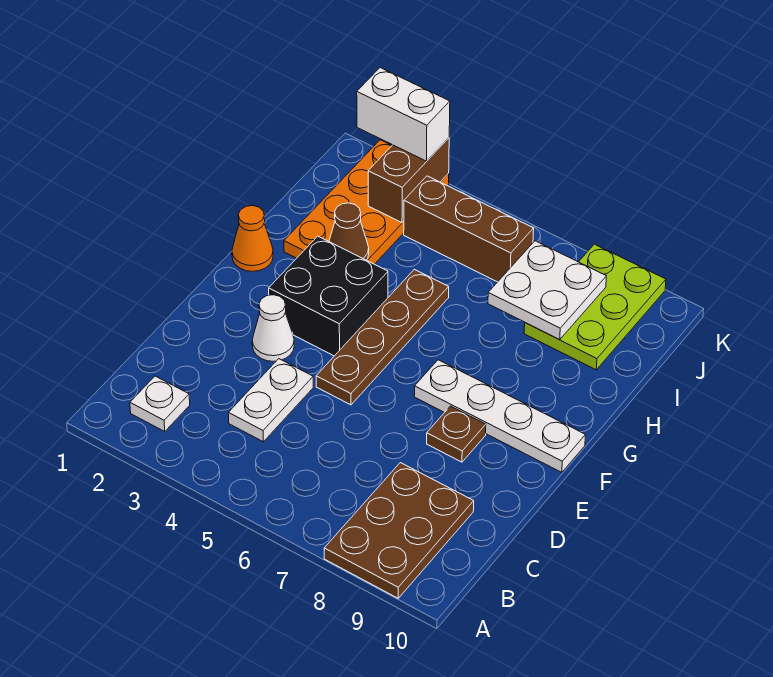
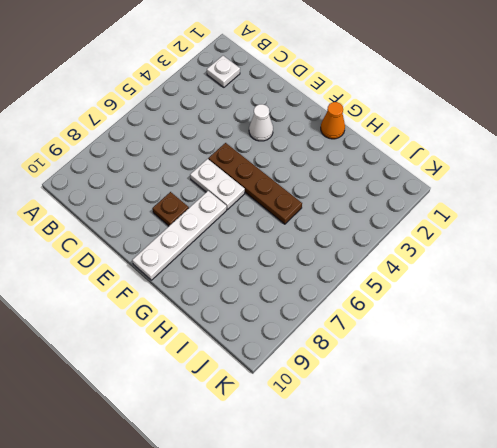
white plate E6:F6 level 1 -> white plate C4:D4 level 1
none -> brown plate A8:C9 level 1
none -> black brick F3:G4 level 1
none -> orange plate H2:K3 level 1

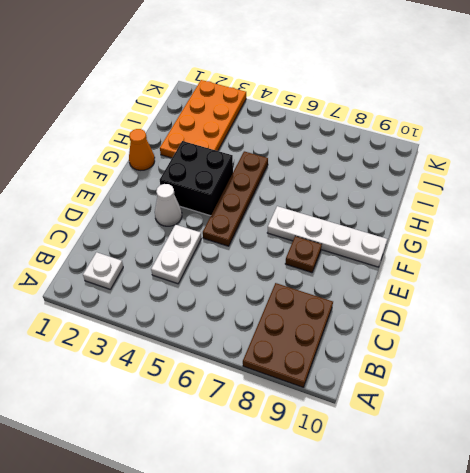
none -> lime plate I8:K9 level 1
none -> brown brick J4:J6 level 1
none -> brown cone H3 level 2

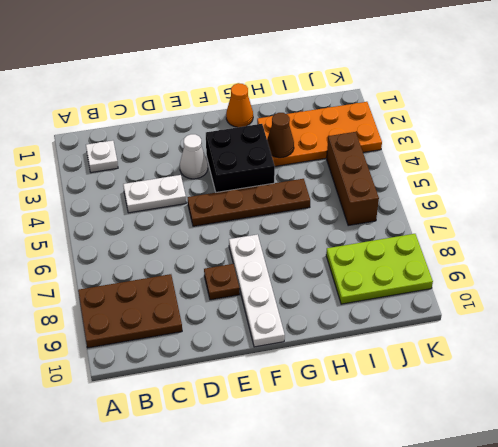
none -> white plate I7:J8 level 2
none -> brown brick J3:K3 level 2
none -> white brick K2:K3 level 3

